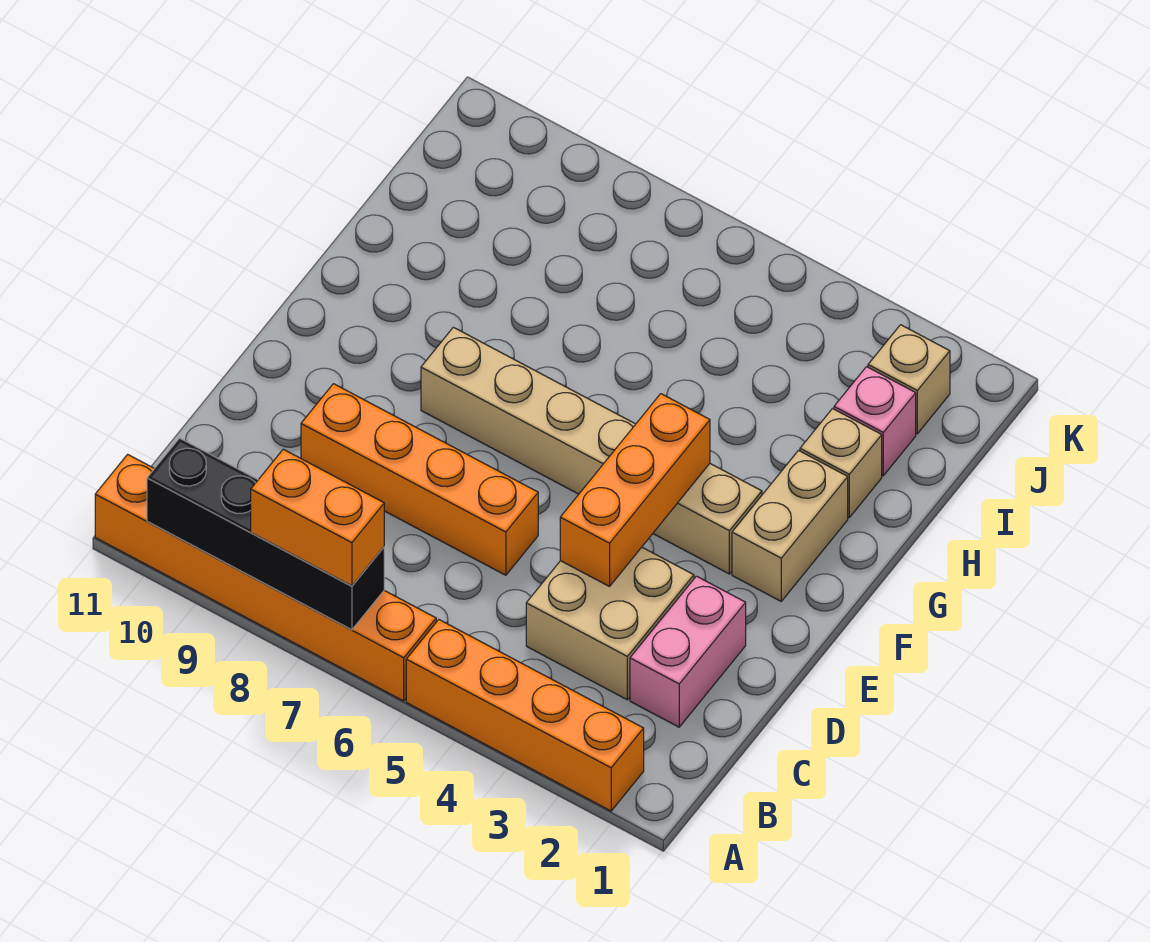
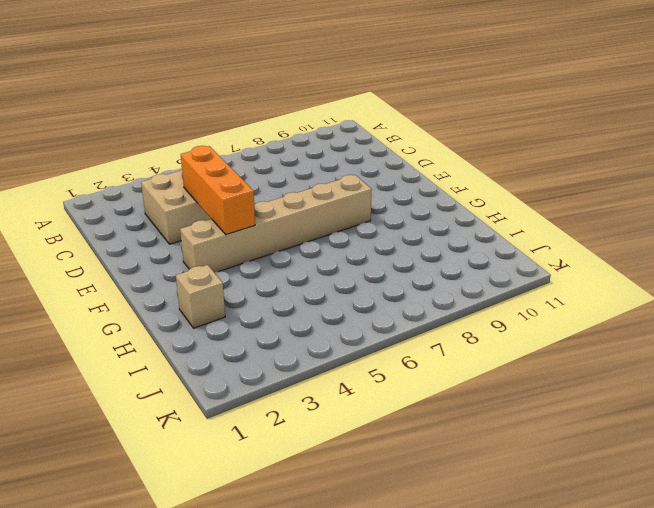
none -> orange brick A2:A5 level 1
none -> orange brick A6:A11 level 1
none -> pink brick C2:D2 level 1

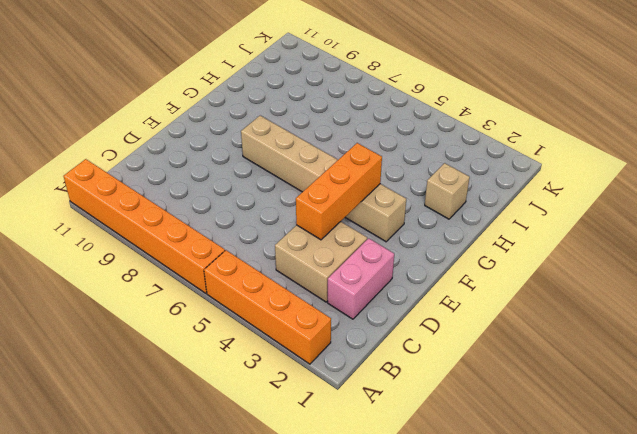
none -> orange brick D6:D9 level 1
none -> tan brick F2:G2 level 1
none -> pink brick I2 level 1

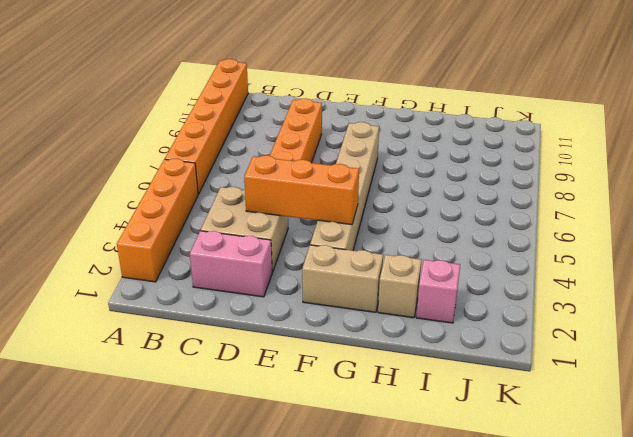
none -> tan brick J2 level 1
none -> black brick A7:A10 level 2
none -> orange brick A7:A8 level 3

